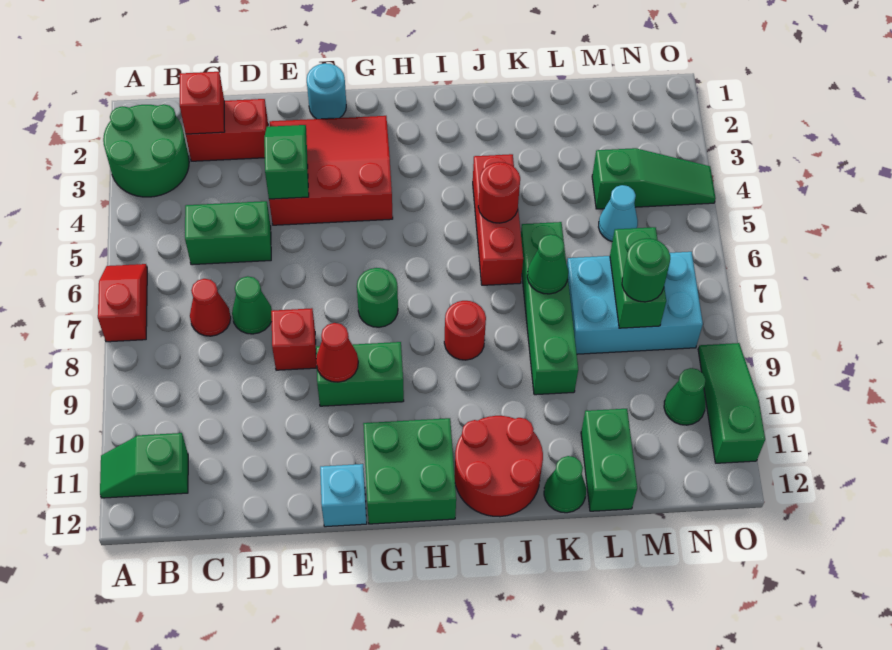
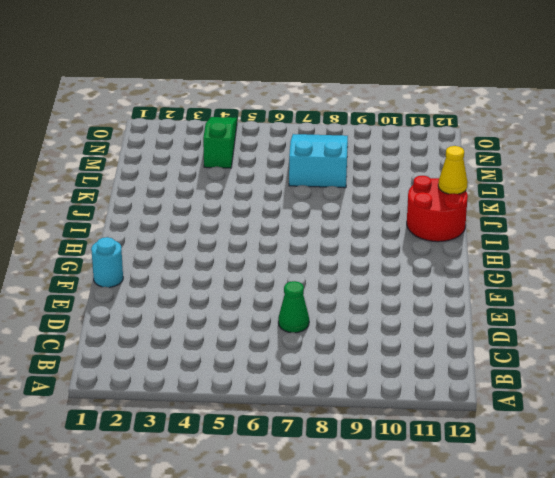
yellow cone J12 level 2 -> none
cyan slope L7:N8 level 1 top L -> cyan brick L7:N8 level 1
none -> green round brick A2:B3 level 1
none -> red slope A6:A7 level 1 top 7
none -> green slope A11:B11 level 1 top B
none -> red brick C2:D2 level 1

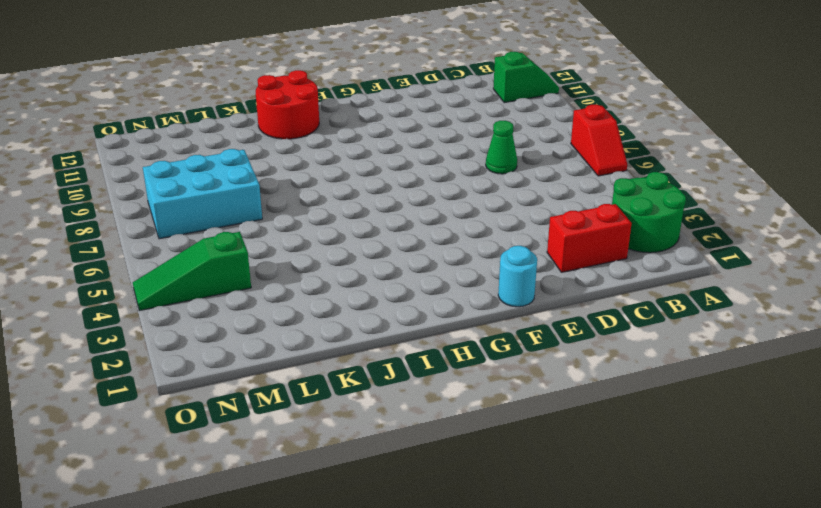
none -> green brick C5:D5 level 1
none -> red cone C7 level 1
none -> red slope E2:G4 level 1 top 4
none -> red brick E8 level 1

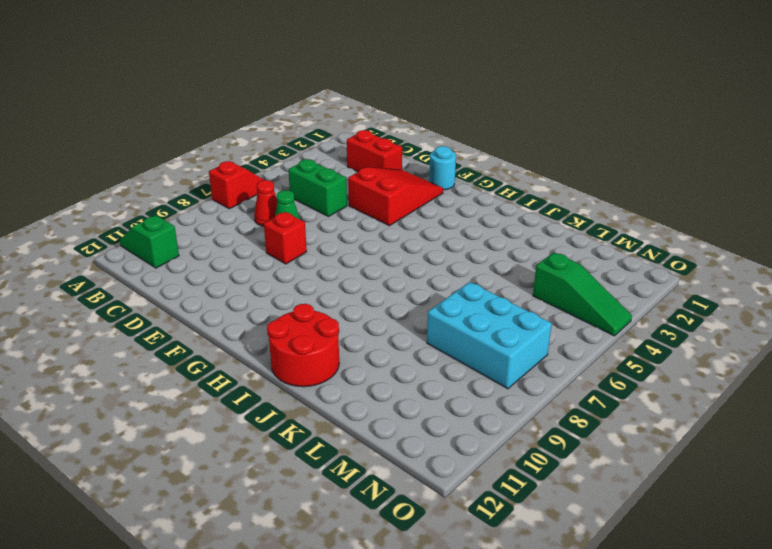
red slope E2:F4 level 1 top 4 -> red slope E2:G4 level 1 top 4
none -> green round brick A2:B3 level 1
none -> green brick F9:G9 level 1
none -> cyan brick F12 level 1
none -> green round brick G7 level 1

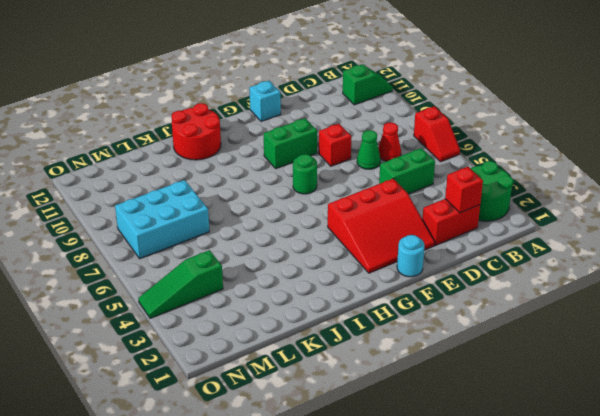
none -> green brick G11:H12 level 1
none -> red round brick I8 level 1
none -> red brick J4:J6 level 1
none -> green brick K6:K9 level 1

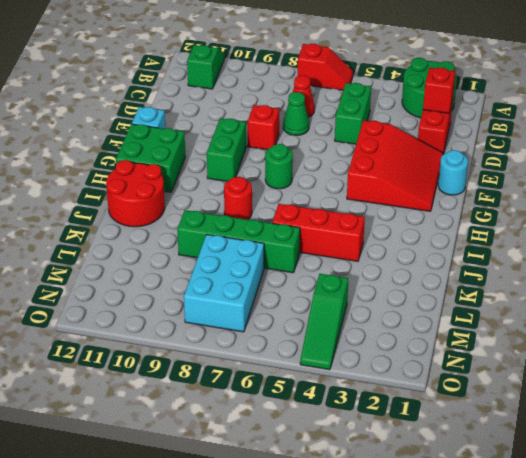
none -> green cone K12 level 1
none -> green brick L11:L12 level 1
none -> cyan cone M5 level 1
none -> green cone N10 level 1

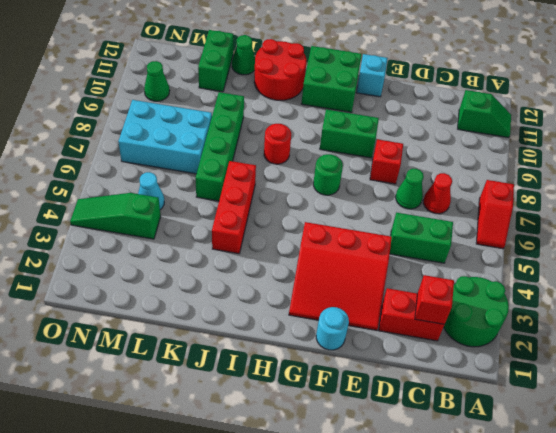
none -> green slope O9:O11 level 1 top 11
none -> green slope E3:E4 level 2 top 4
none -> red cone F9 level 2
none -> red round brick J5 level 2

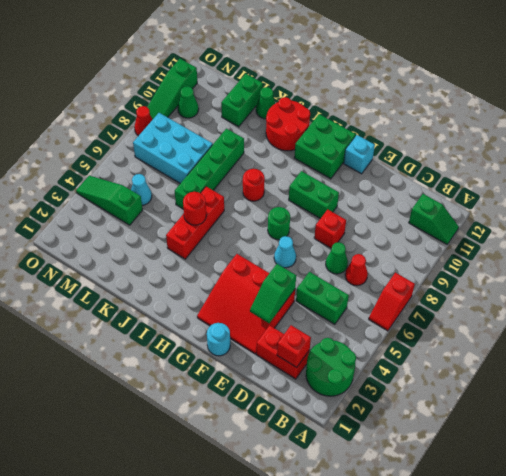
cyan cone F6 level 1 -> none
red cone O8 level 1 -> red cone F9 level 2
none -> green cone K7 level 2
none -> green brick M7:M8 level 2
none -> green round brick M8 level 3

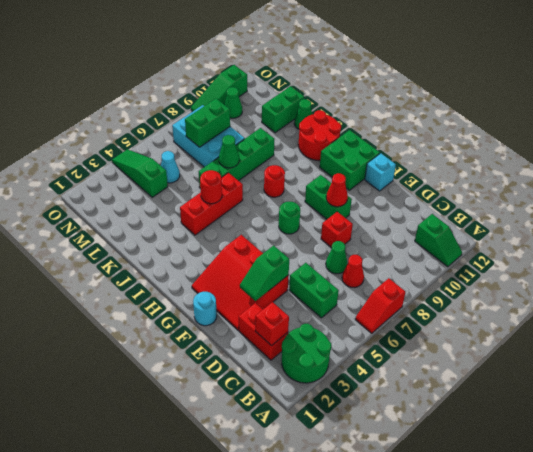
none -> green round brick M8 level 3

